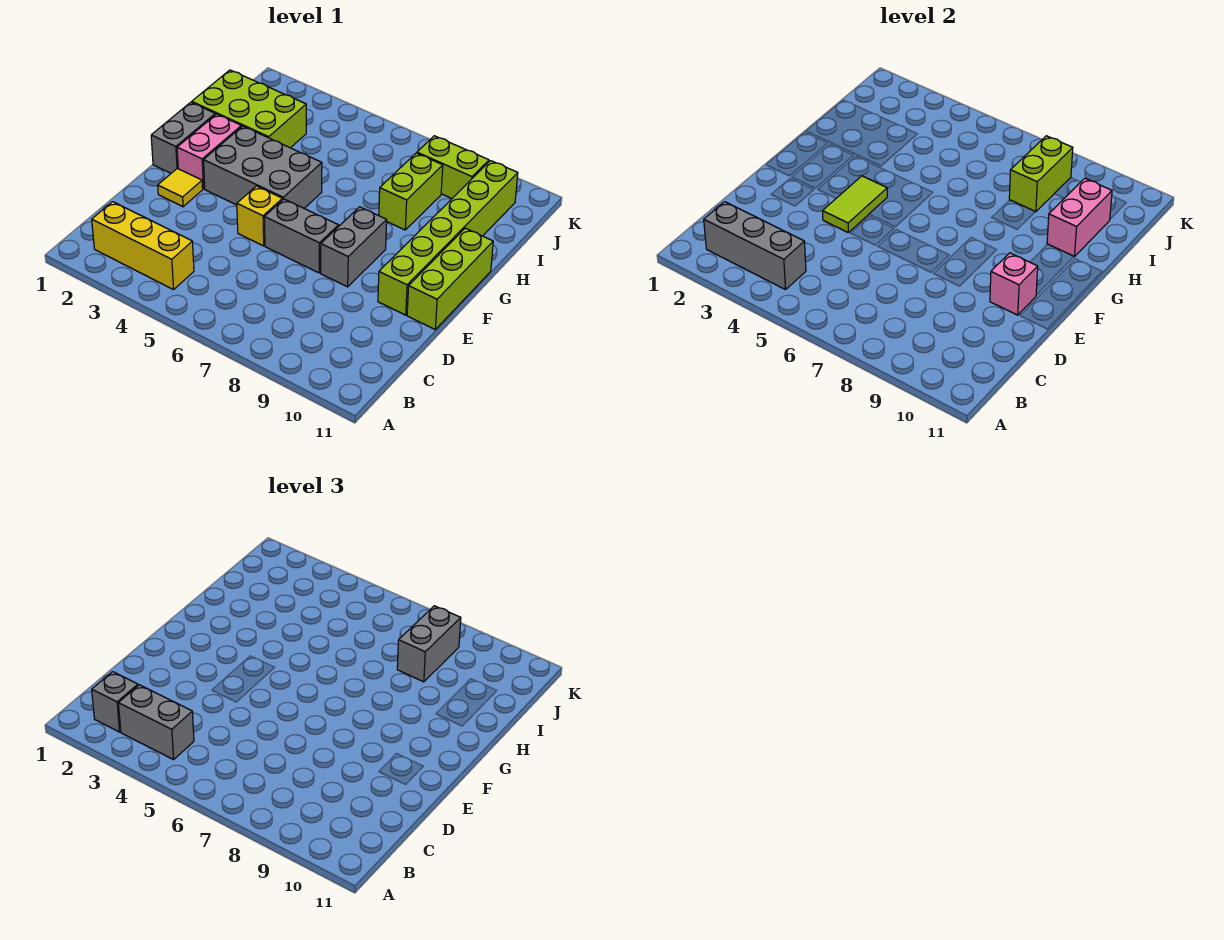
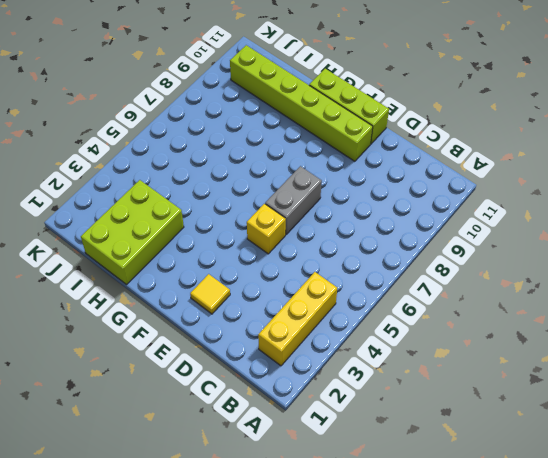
none -> grey brick E8:F8 level 1
none -> grey brick F1:G1 level 1
none -> pink brick F2:G2 level 1

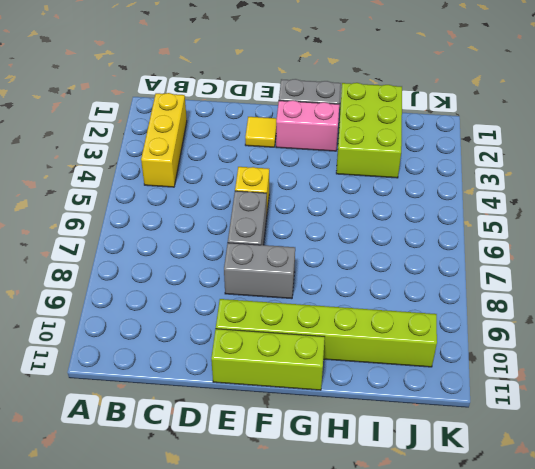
none -> grey brick F3:G5 level 1
none -> lime brick H8:I8 level 1
none -> lime brick J8:J9 level 1

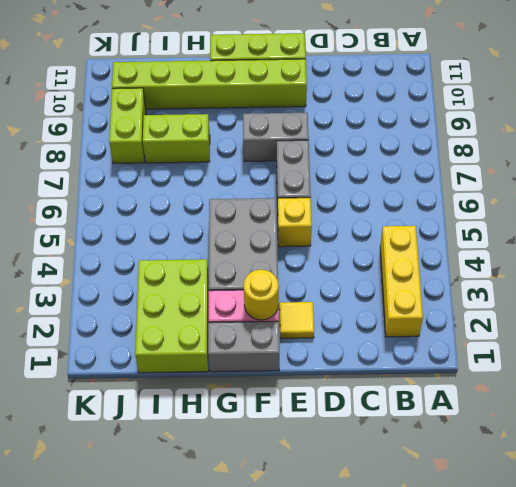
yellow round brick F2 level 2 -> none
none -> grey brick B2:B4 level 2
none -> lime tile E4:F4 level 2
none -> pink brick E10 level 2

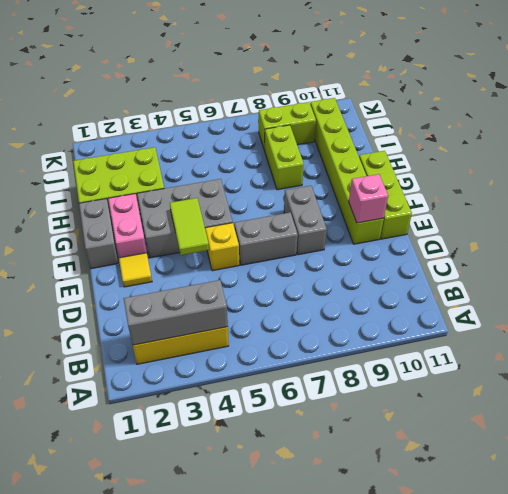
none -> pink brick H10:I10 level 2
none -> lime brick I8:J8 level 2
none -> grey brick B2 level 3

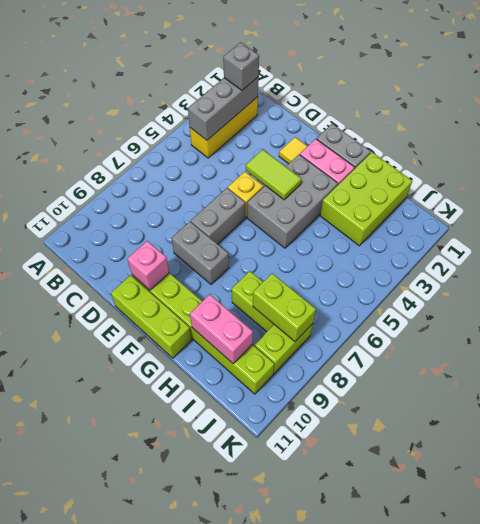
none -> grey brick B3:B4 level 3
none -> grey brick I8:J8 level 3

